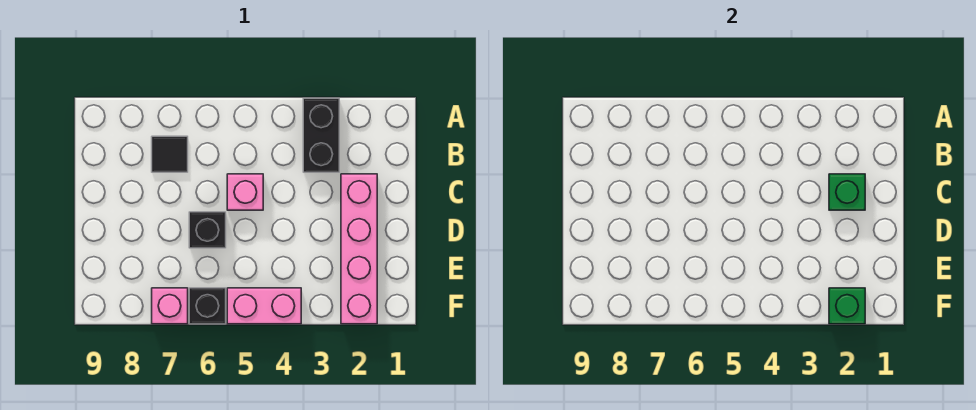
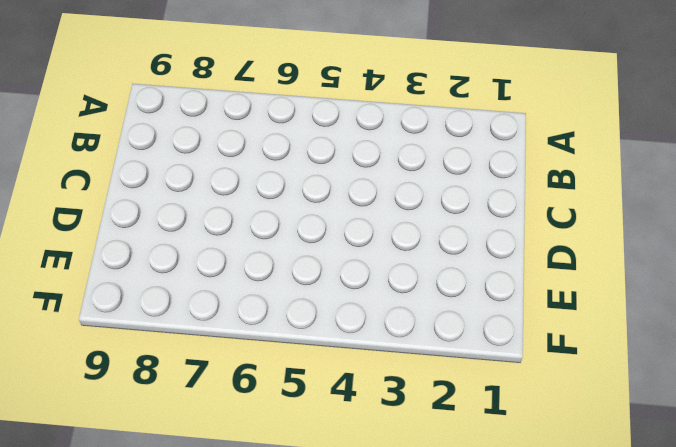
none -> black brick A3:B3 level 1
none -> black tile B7 level 1

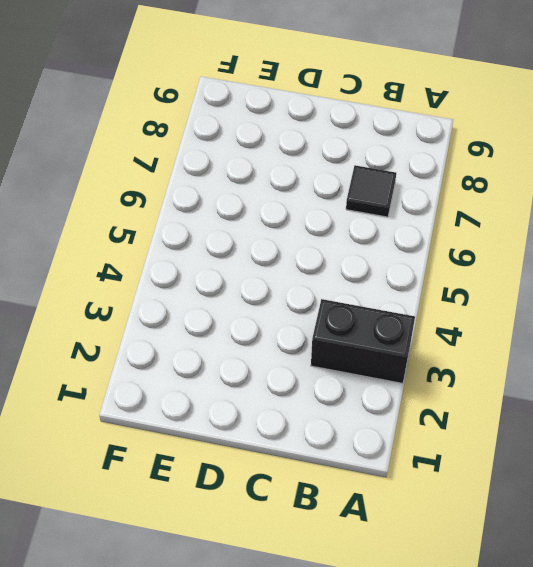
none -> pink brick C2:F2 level 1
none -> pink brick C5 level 1

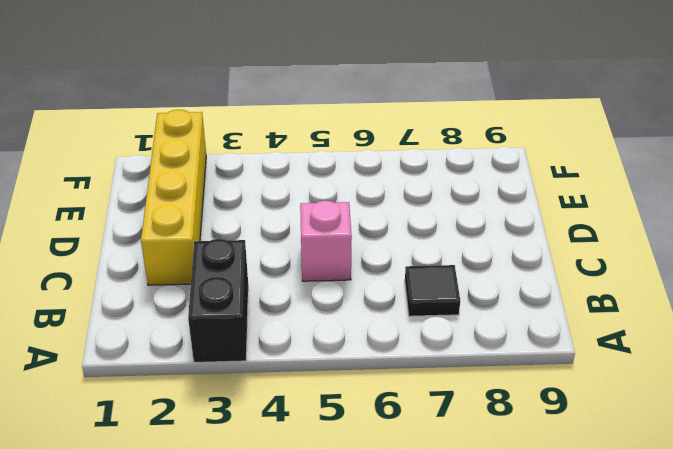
yellow brick C2:F2 level 1 -> pink brick C2:F2 level 1
none -> black brick D6 level 1
none -> pink brick F4:F5 level 1

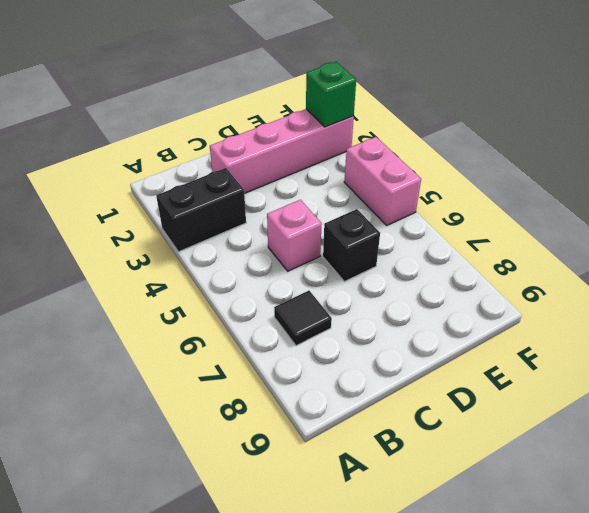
none -> black brick F6 level 1
none -> pink brick F7 level 1

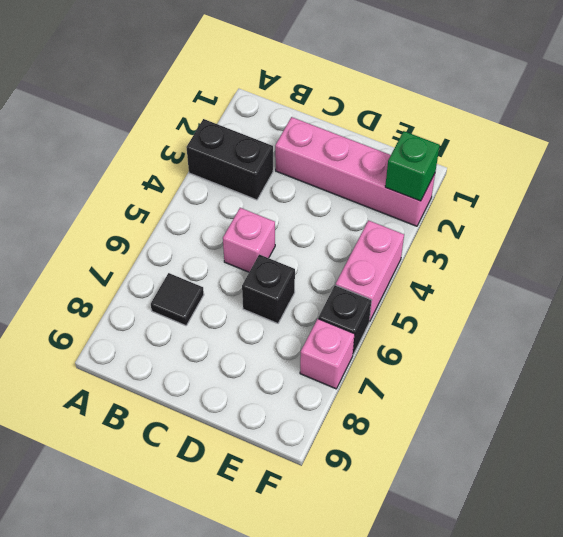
none -> green brick C2 level 2

